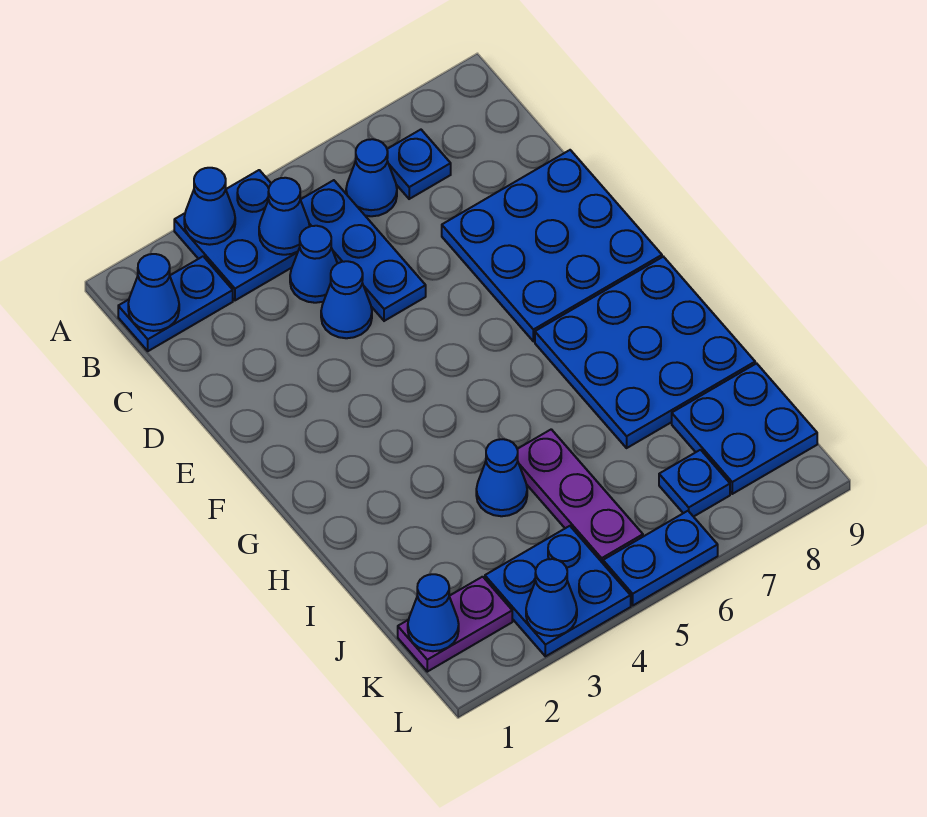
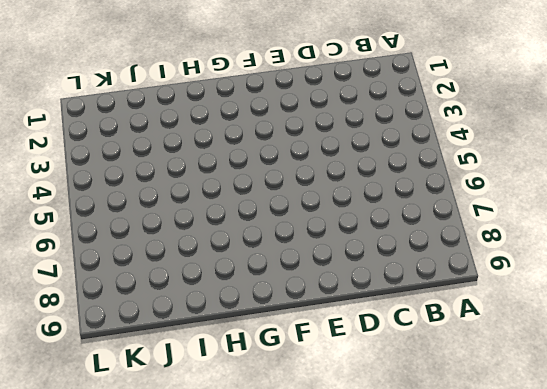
none -> blue plate A3:B4 level 1
none -> blue plate B1:B2 level 1
none -> blue plate B5:D5 level 1

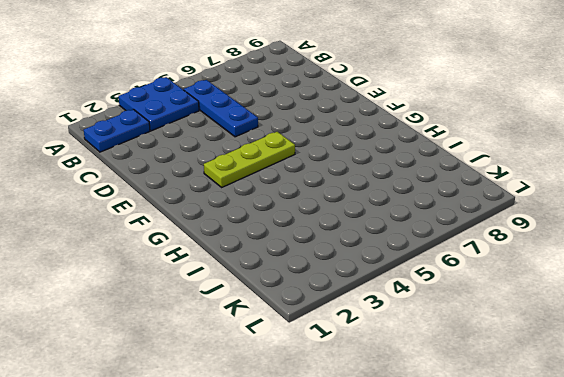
lime plate F3:F5 level 1 -> none
none -> blue cone B6 level 1
none -> blue plate B7 level 1
none -> blue cone C4 level 1

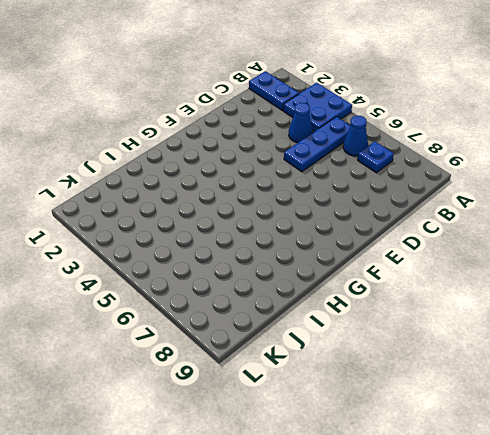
none -> blue cone D4 level 1
none -> blue plate D7:F9 level 1
none -> blue plate G7:I9 level 1

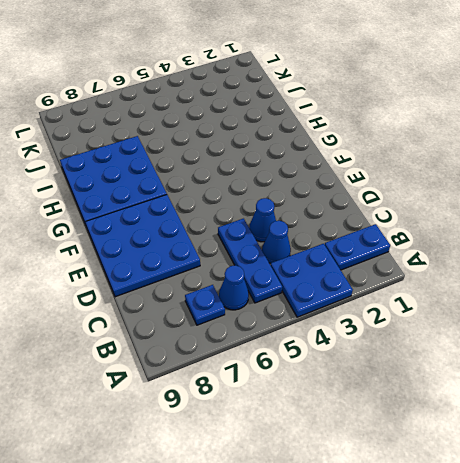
none -> blue cone I4 level 1
none -> purple plate I5:K5 level 1
none -> blue plate J8:K9 level 1

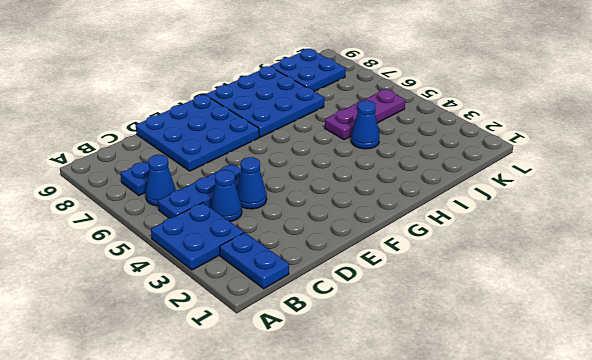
none -> purple plate K1:K2 level 1
none -> blue plate K3:L4 level 1
none -> blue plate K7 level 1

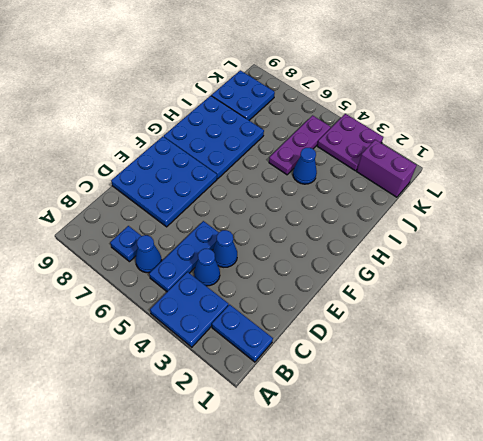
purple brick K1:K2 level 1 -> purple plate K1:K2 level 1
purple plate K3:L4 level 1 -> blue plate K3:L4 level 1
none -> blue plate K7 level 1
none -> blue plate L5:L6 level 1
none -> blue cone A3 level 2

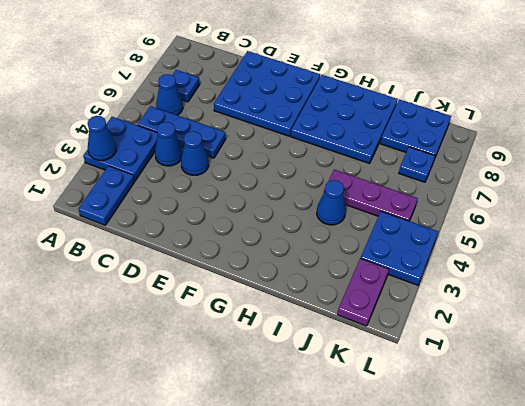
none -> blue plate L5:L6 level 1
none -> blue cone B1 level 2
none -> blue cone B4 level 2

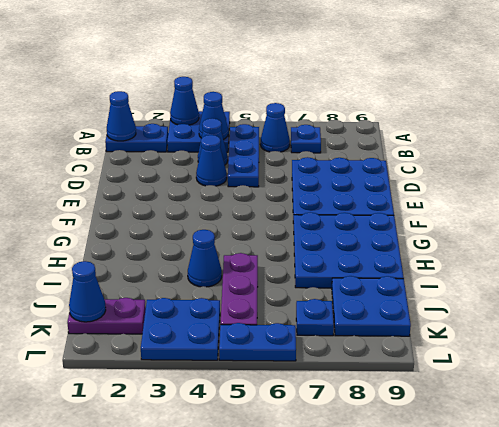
none -> blue cone L3 level 2

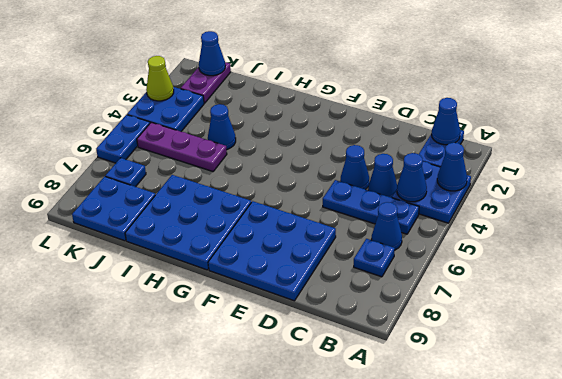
lime cone L3 level 2 -> blue cone L3 level 2

